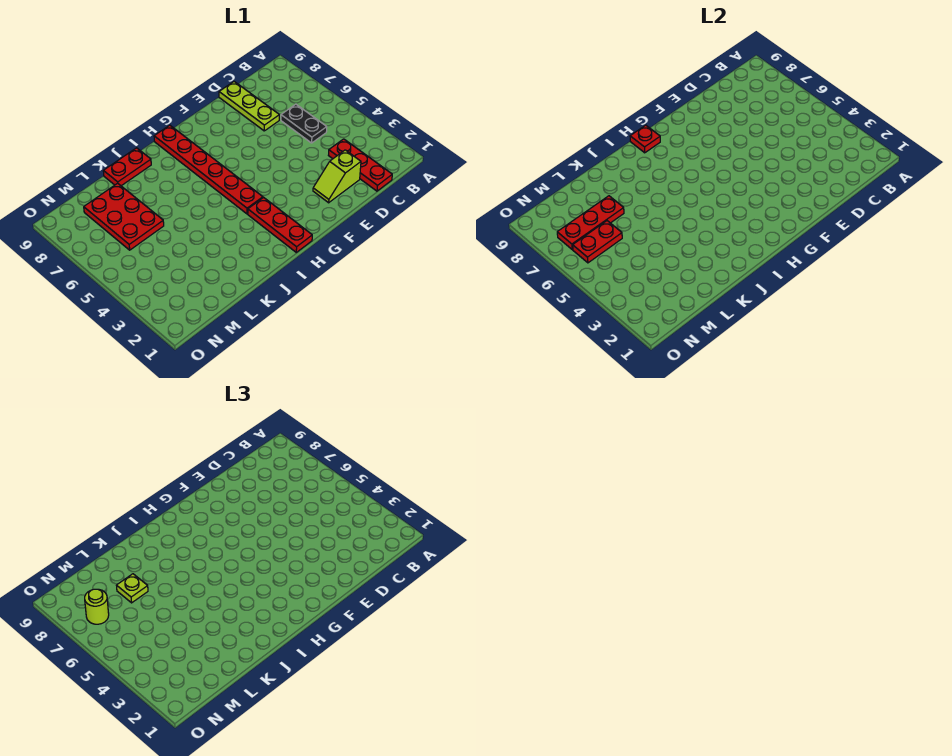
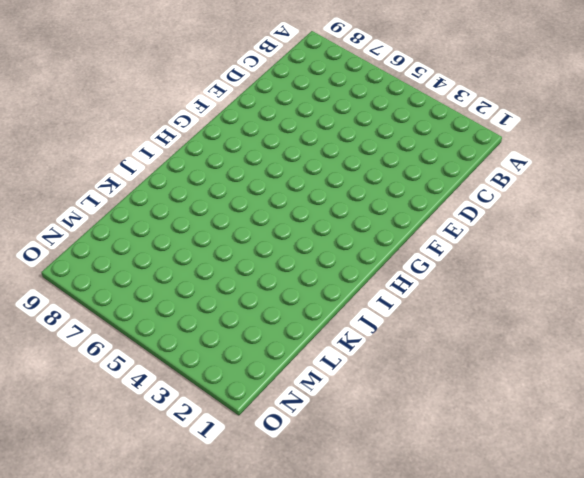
none -> red plate C1:C3 level 1
none -> black plate C5:C6 level 1
none -> lime slope D2:E2 level 1 top D

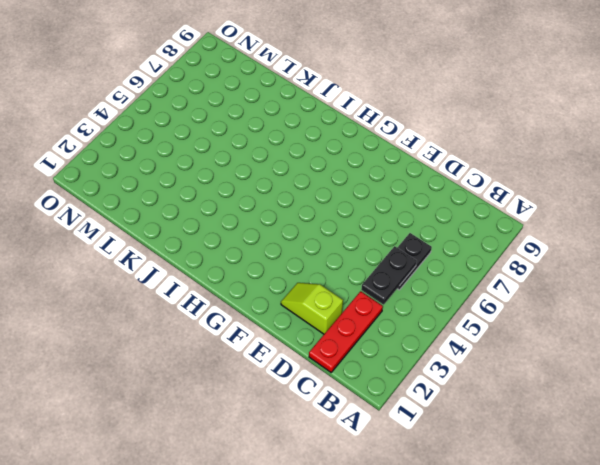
black plate C4:C5 level 2 -> none
none -> lime plate D7:D9 level 1
none -> red plate H1:H3 level 1
none -> red plate H4:H9 level 1

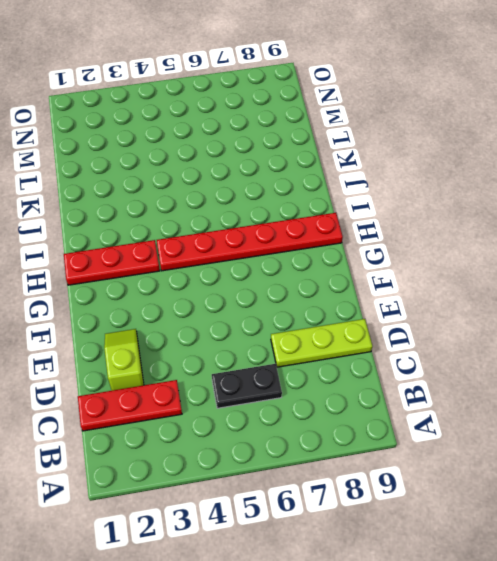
none -> red plate J9:K9 level 1
none -> red plate L6:M8 level 1
none -> red plate H9 level 2

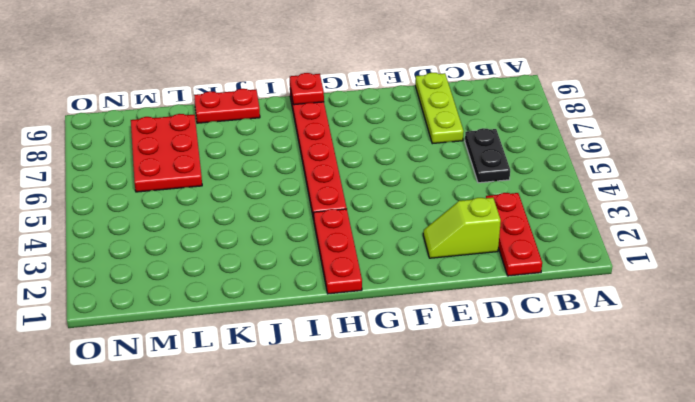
none -> red plate L7:N7 level 2
none -> red plate M6:N6 level 2
none -> lime plate L7 level 3

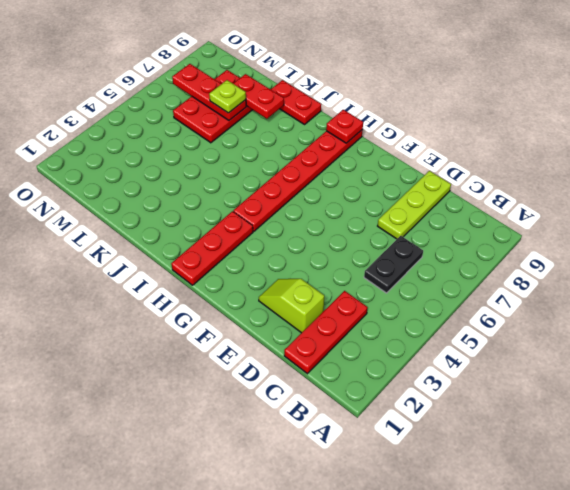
red plate K8:L8 level 2 -> red plate M6:N6 level 2
none -> lime round brick N7 level 3

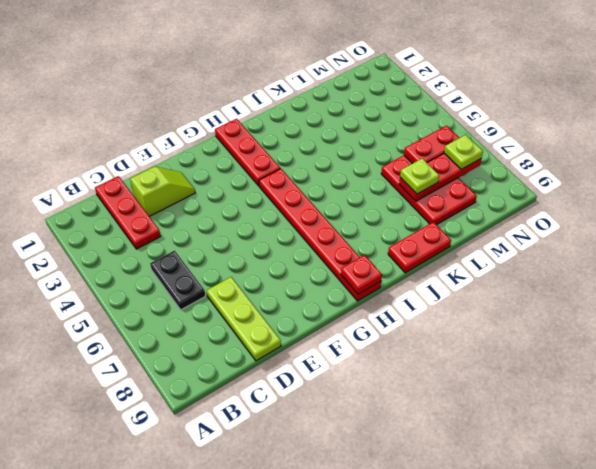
lime plate N7 level 3 -> lime round brick N7 level 3

